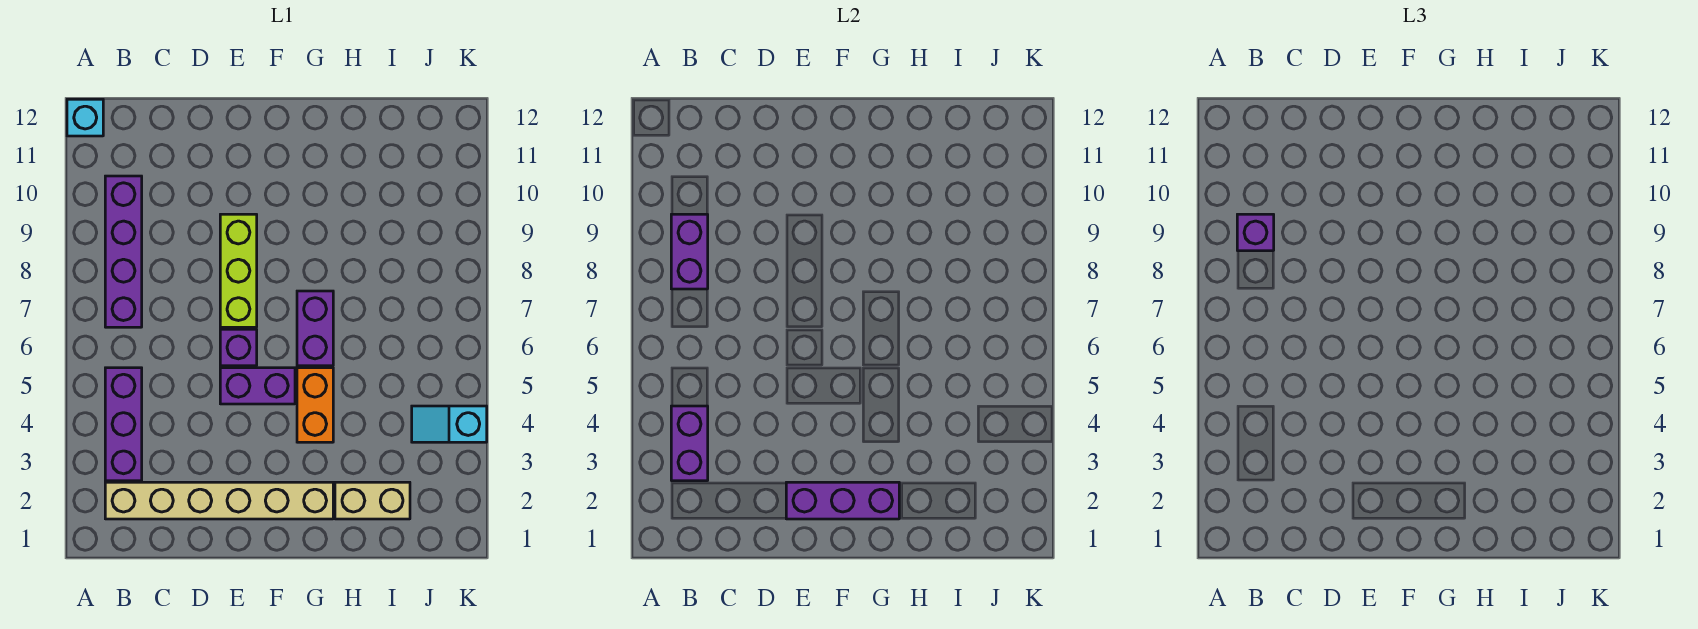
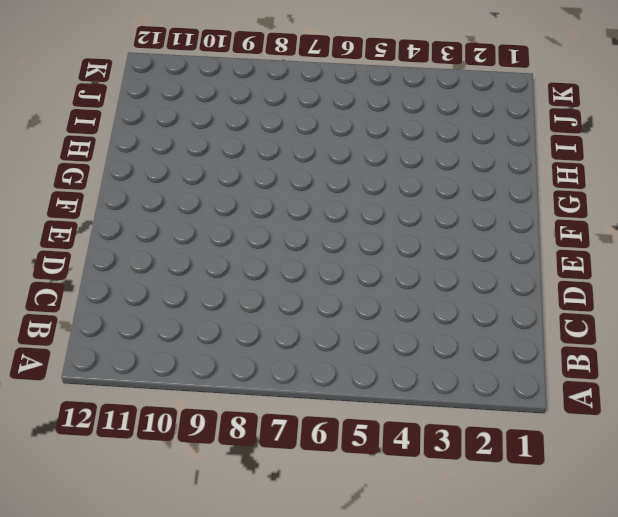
none -> cyan brick A12 level 1
none -> tan brick B2:G2 level 1
none -> purple brick B3:B5 level 1

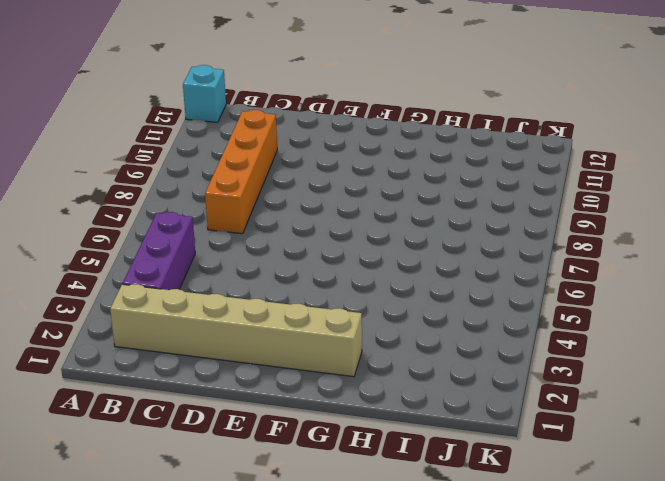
orange brick C7:C10 level 1 -> none
none -> purple brick B7:B10 level 1
none -> purple brick E5:F5 level 1
none -> purple brick E6 level 1

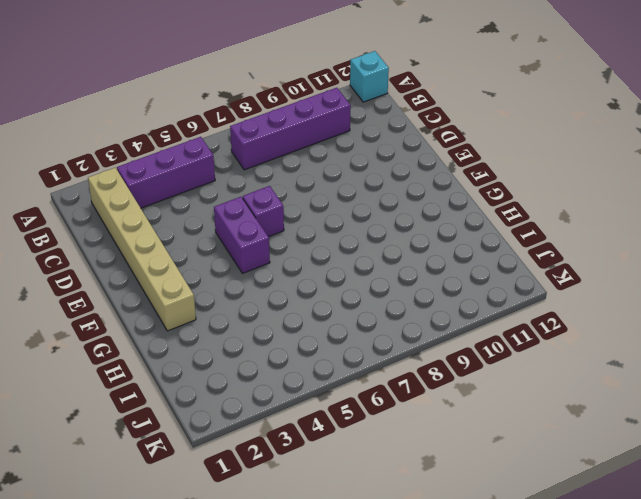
none -> lime brick E7:E9 level 1
none -> orange brick G4:G5 level 1
none -> purple brick G6:G7 level 1

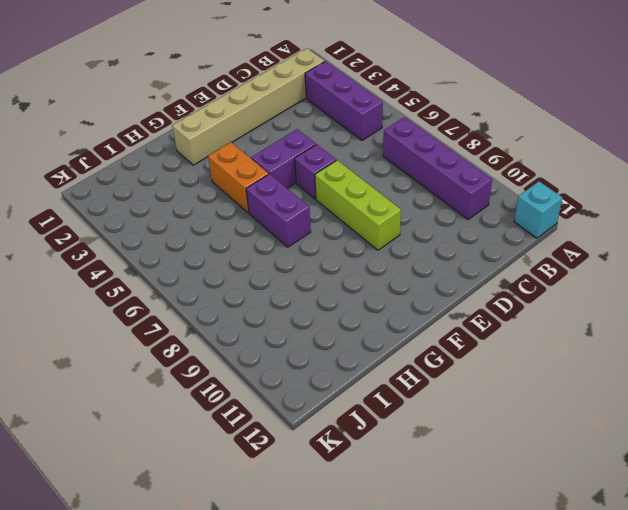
none -> tan brick H2:I2 level 1
none -> cyan slope J4:K4 level 1 top K
none -> purple brick B3:B4 level 2

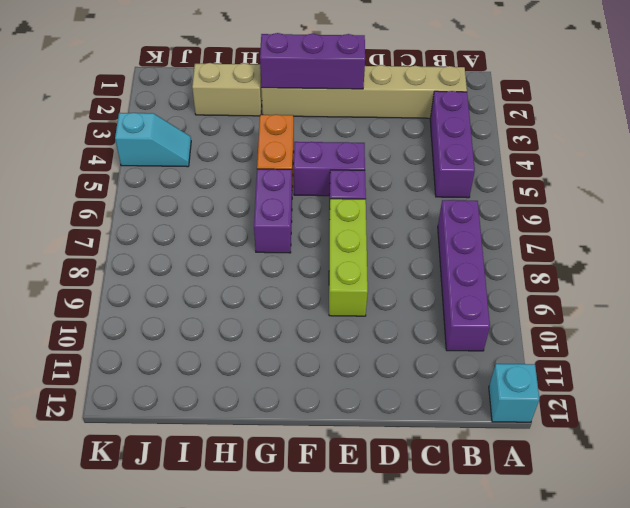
none -> purple brick B3:B4 level 2
none -> purple brick B8:B9 level 2
none -> purple brick B9 level 3

